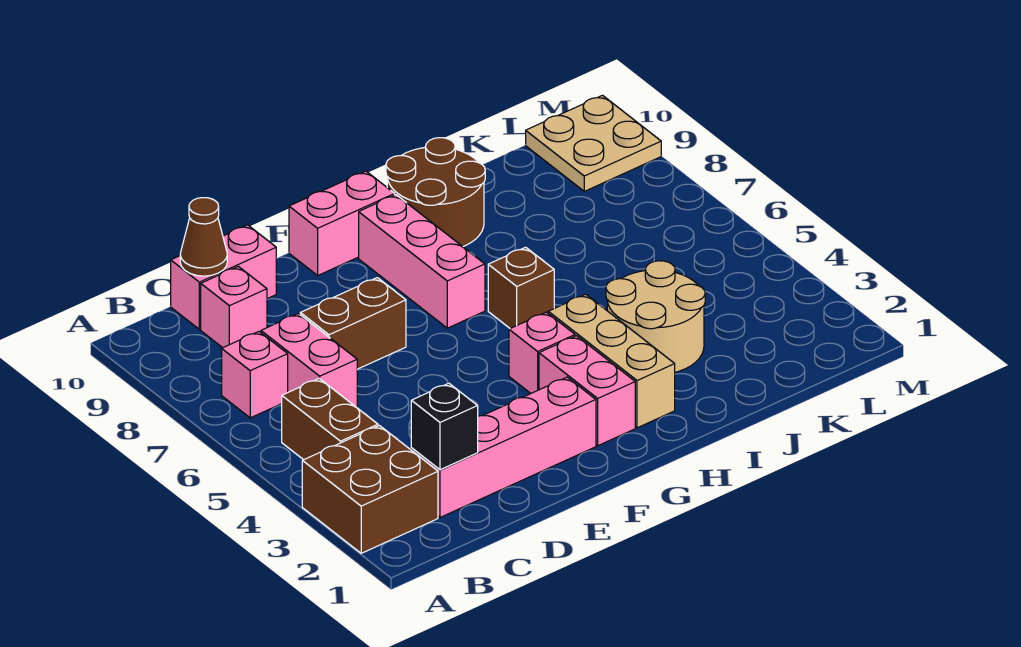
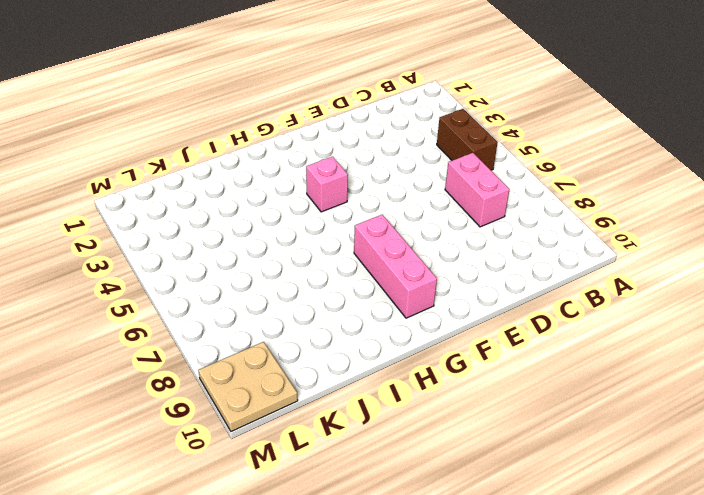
none -> brown brick A2:B3 level 1
none -> pink brick B7 level 1
none -> pink brick C2:F2 level 1

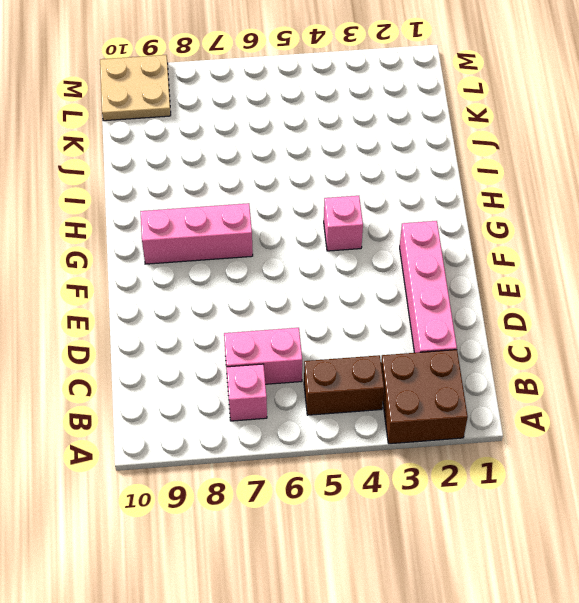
none -> pink brick C9 level 1
none -> pink brick C10:D10 level 1
none -> brown brick D7:E7 level 1

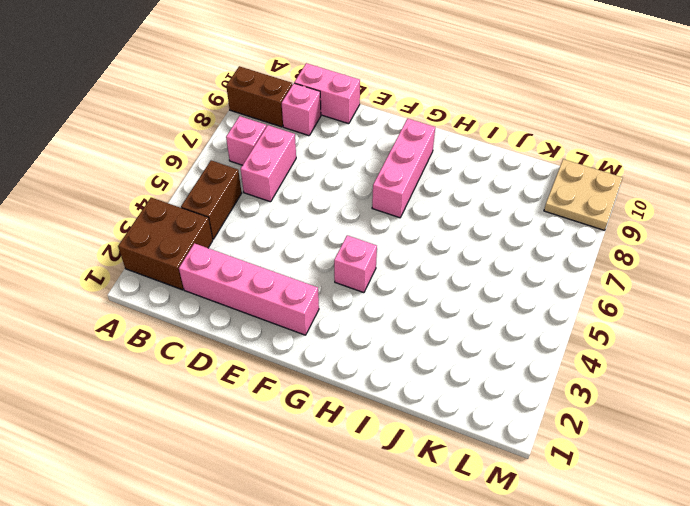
brown brick A9:B9 level 1 -> brown brick D7:E7 level 1
none -> pink brick F10:G10 level 1
none -> pink brick G2:G3 level 1
none -> tan brick H2:H4 level 1

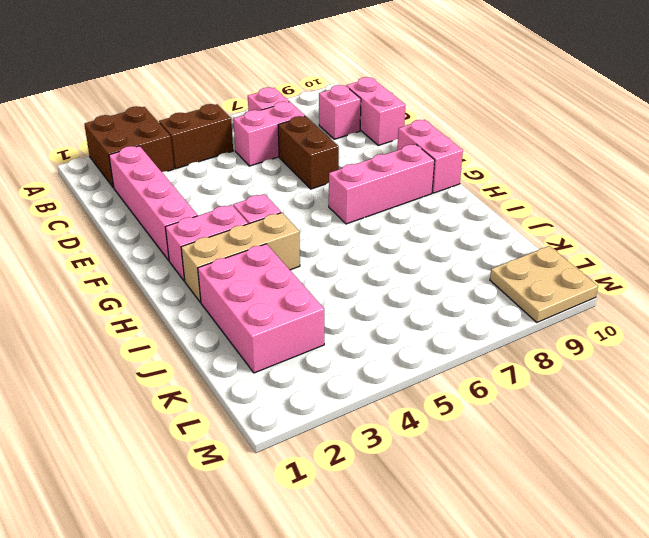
pink brick I2:K3 level 1 -> tan round brick I3:J4 level 1
none -> brown brick H6 level 1
none -> brown round brick H9:I10 level 1
none -> black brick C2 level 2

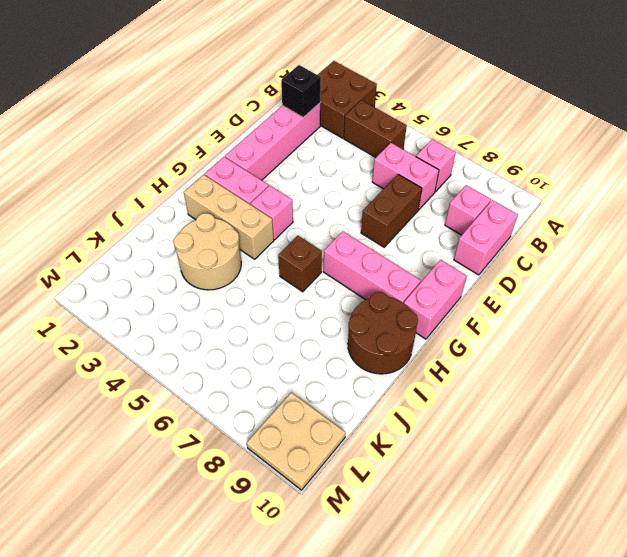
none -> brown cone C10 level 2

